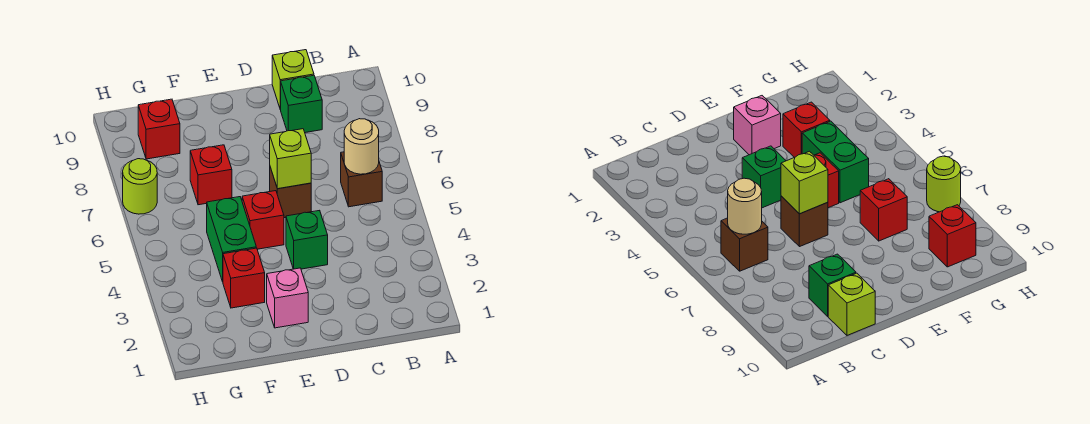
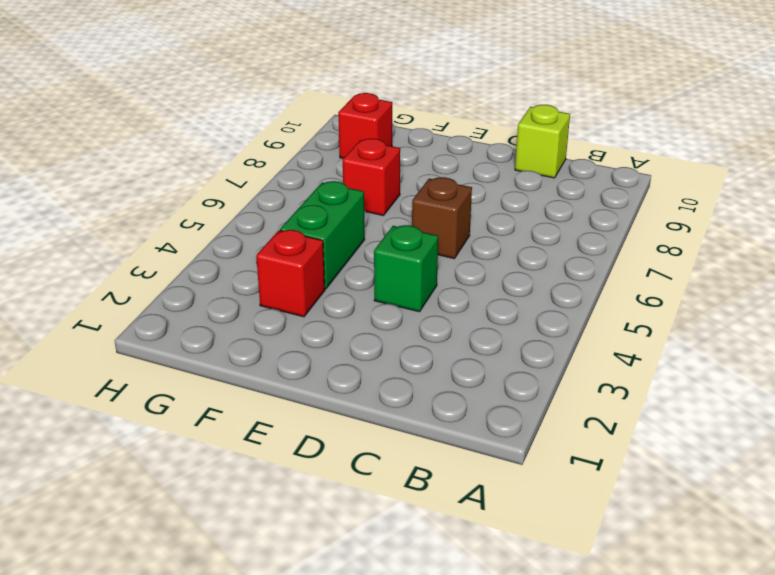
none -> brown brick B6 level 1
none -> green brick C9 level 1
none -> pink brick E2 level 1

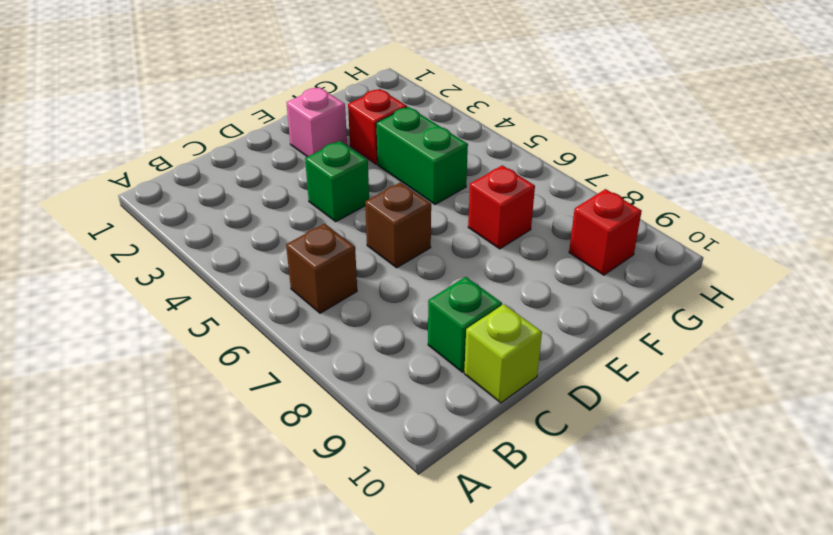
none -> red brick E5 level 1
none -> lime round brick H7 level 1
none -> tan round brick B6 level 2

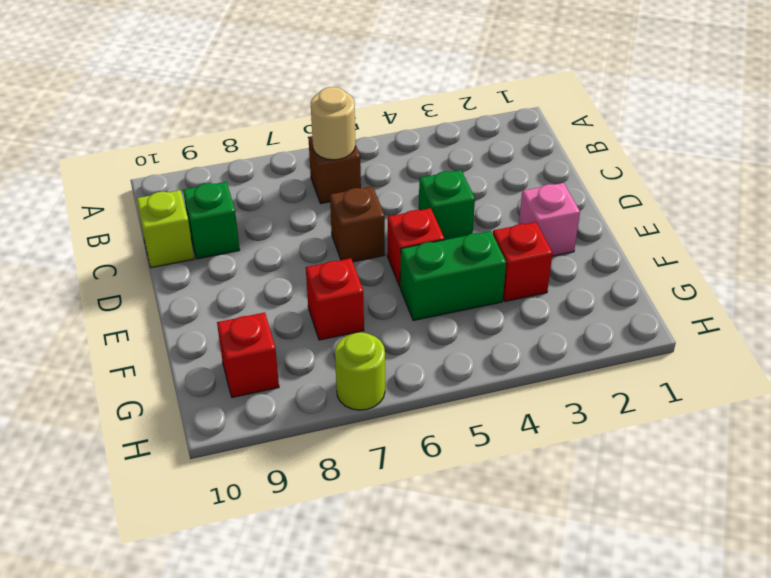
none -> lime brick D6 level 2

